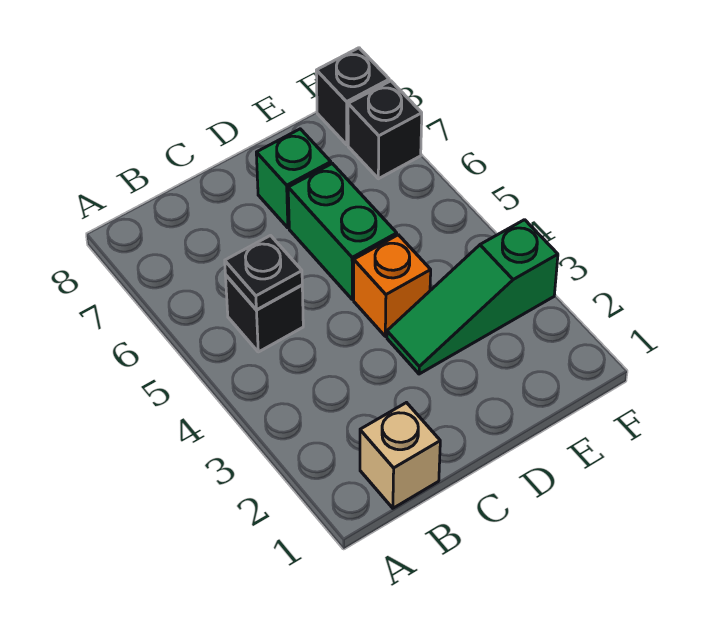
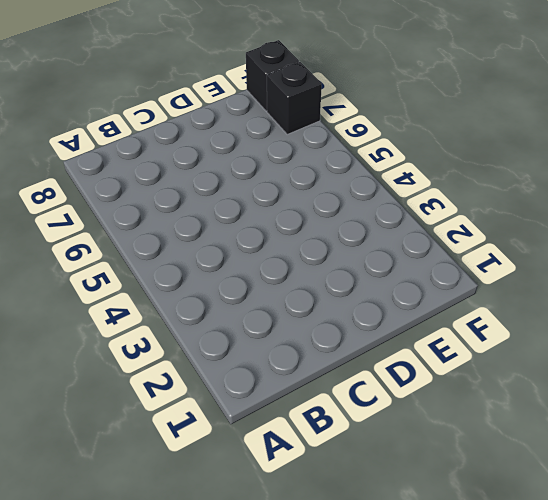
none -> tan brick B1 level 1
none -> black brick B5 level 1

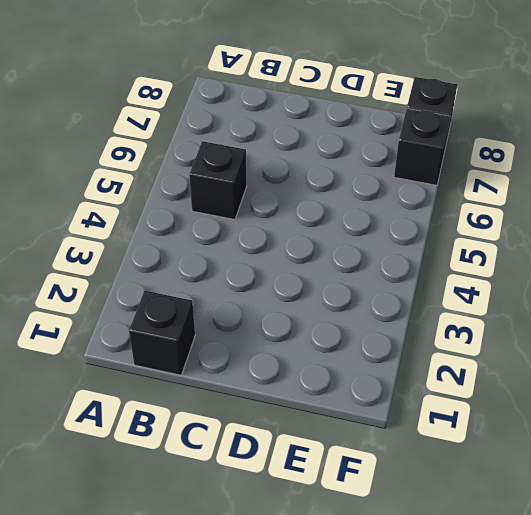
black brick B1 level 1 -> tan brick B1 level 1
none -> green slope D3:F3 level 1 top F
none -> orange brick D4 level 1

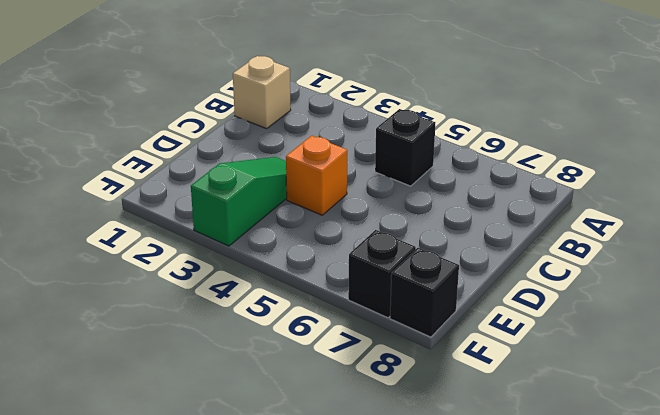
none -> green brick D5:D6 level 1
none -> green brick D7 level 1

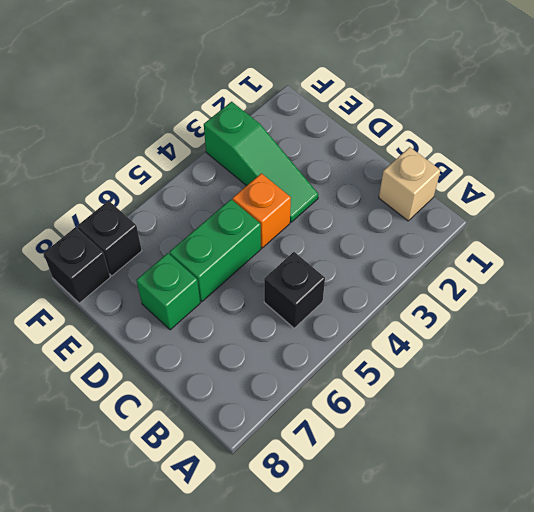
none -> black plate B5 level 2

